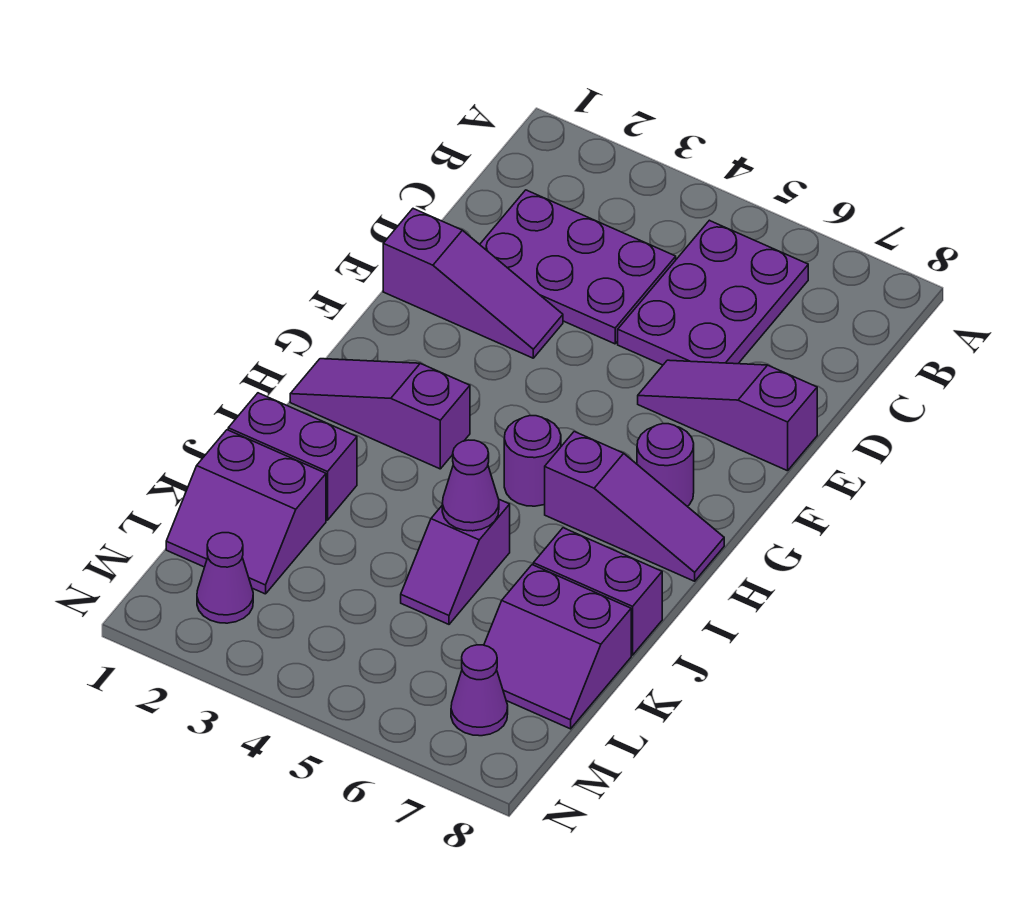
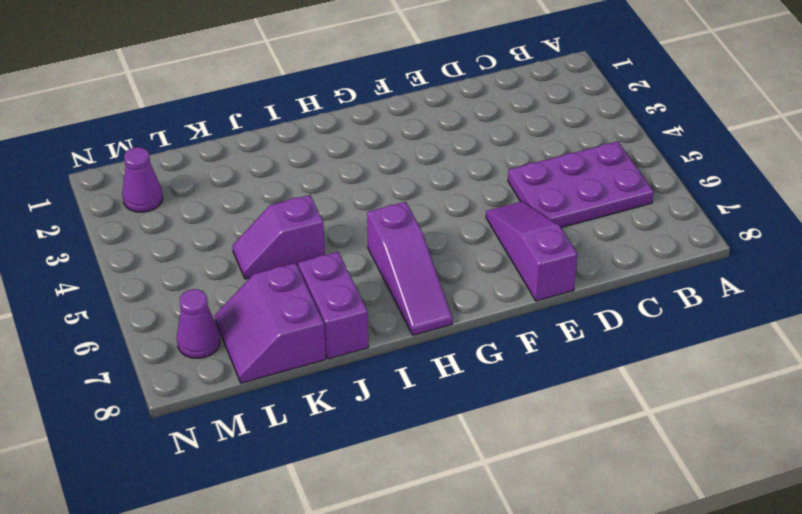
none -> purple plate C2:D4 level 1
none -> purple slope E1:E3 level 1 top 1
none -> purple round brick G7 level 1

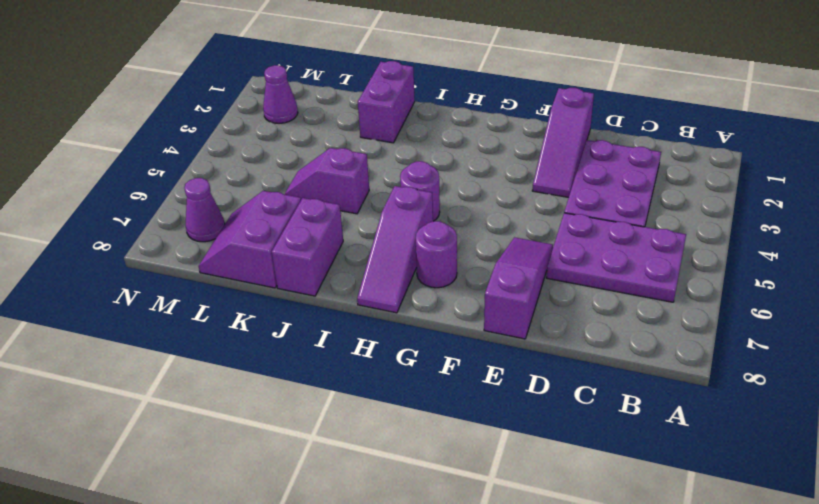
none -> purple slope H1:H3 level 1 top 3
none -> purple slope K1:L2 level 1 top K
none -> purple cone J5 level 2

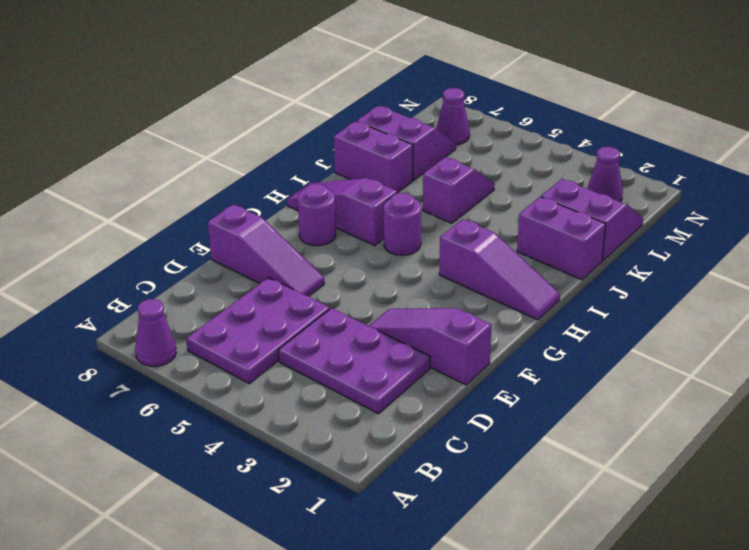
purple cone A7 level 1 -> purple cone J5 level 2

